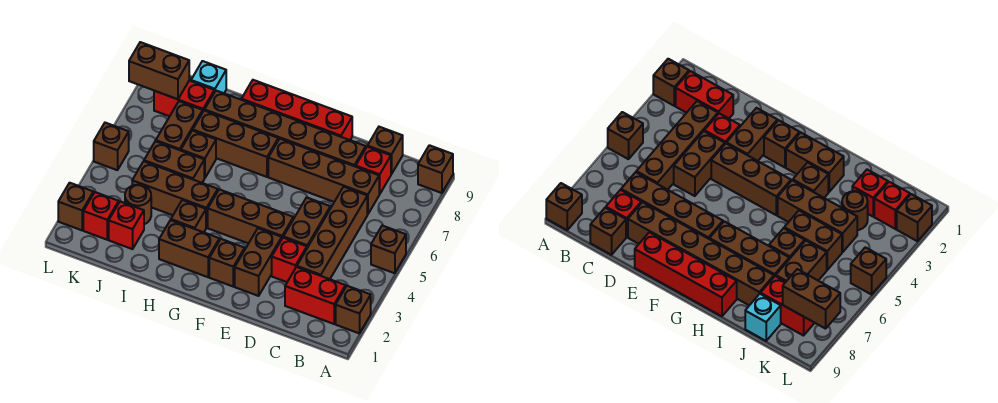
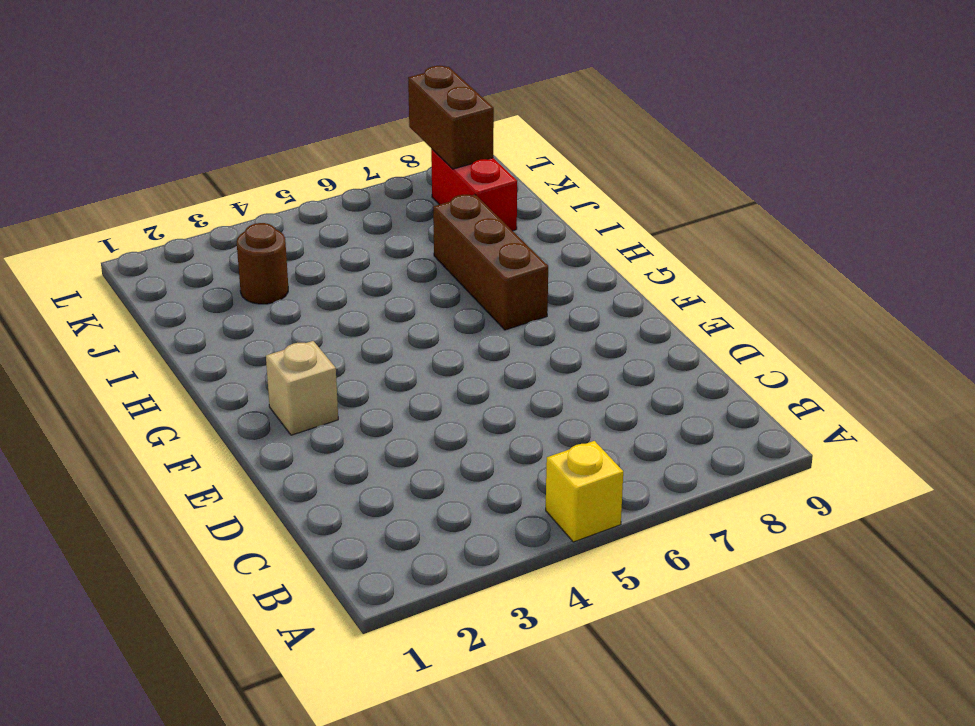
yellow brick A5 level 1 -> brown brick A5 level 1
tan brick F2 level 1 -> brown brick F2 level 1
none -> brown brick A2 level 1
none -> brown brick A9 level 1
none -> red brick B2:C2 level 1
none -> brown brick C3:C6 level 1

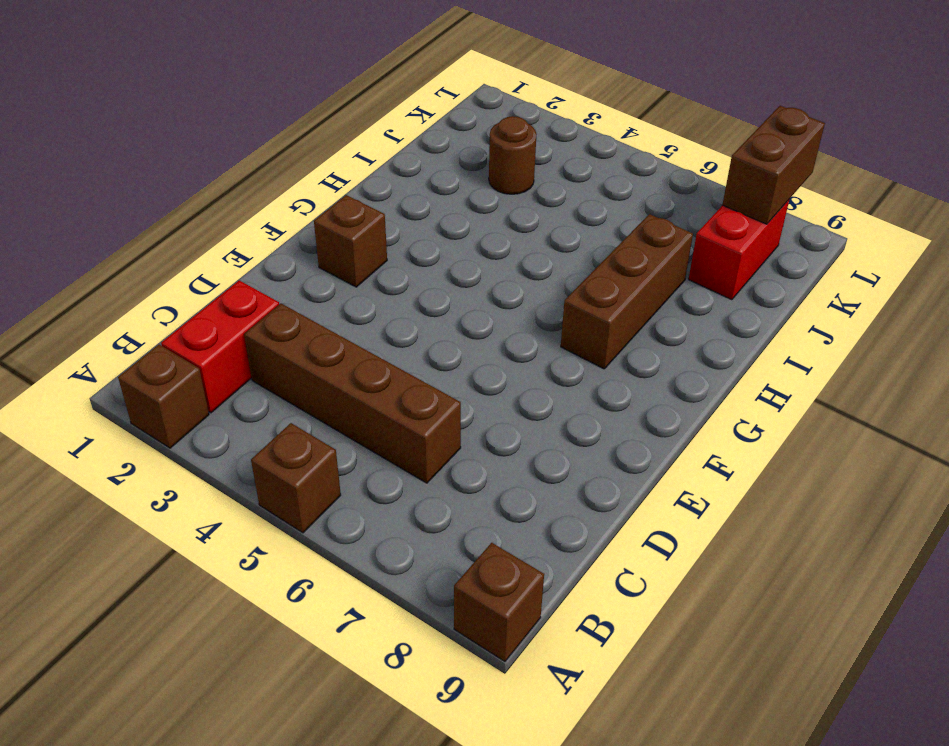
none -> brown brick C7:F7 level 1
none -> red brick C8 level 1
none -> brown brick C9 level 1
none -> red brick D3 level 1

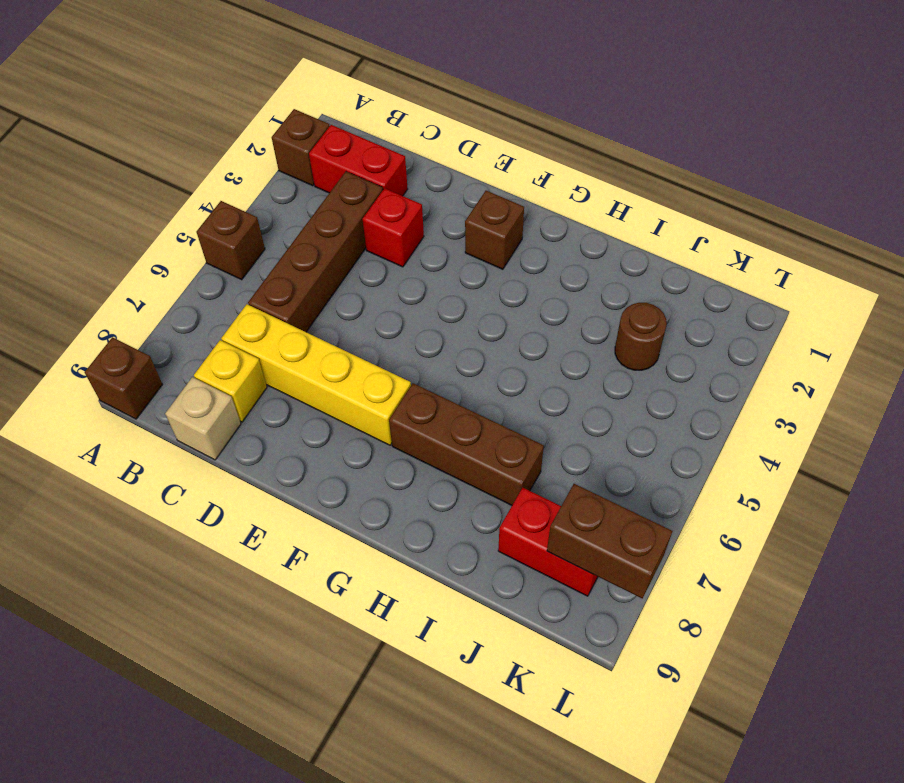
yellow brick C7:F7 level 1 -> brown brick C7:F7 level 1
yellow brick C8 level 1 -> red brick C8 level 1
tan brick C9 level 1 -> brown brick C9 level 1
none -> brown brick D4:D5 level 1
none -> brown brick D8:I8 level 1
none -> brown brick E2:E3 level 1
none -> brown brick E4:G4 level 1

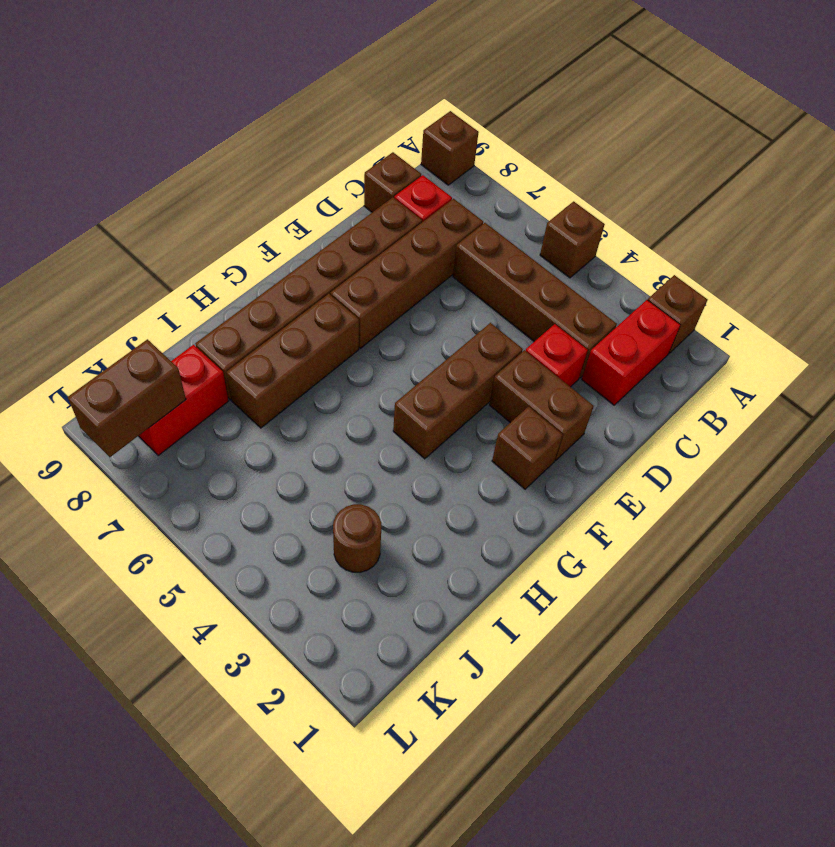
none -> brown brick D4:D5 level 1
none -> red brick E9:H9 level 1
none -> brown brick G2:H2 level 1
none -> brown brick H3 level 1

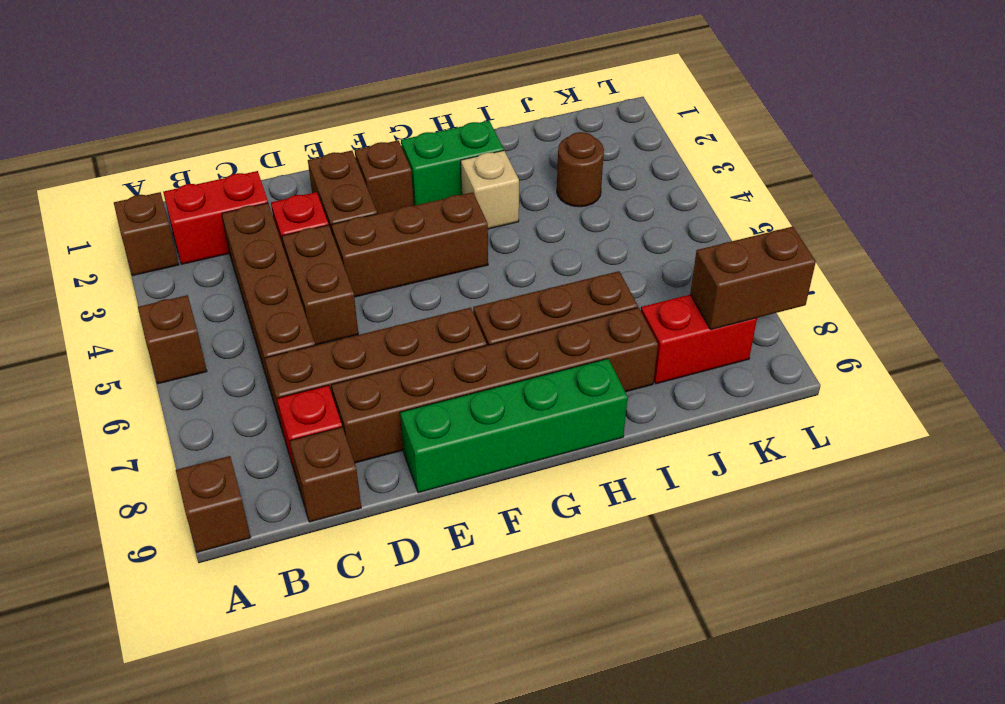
green brick E9:H9 level 1 -> red brick E9:H9 level 1
green brick G2:H2 level 1 -> brown brick G2:H2 level 1
tan brick H3 level 1 -> brown brick H3 level 1
none -> brown brick H4:J4 level 1
none -> brown brick I5:J5 level 1
none -> brown brick I6 level 1
none -> red brick J2 level 1

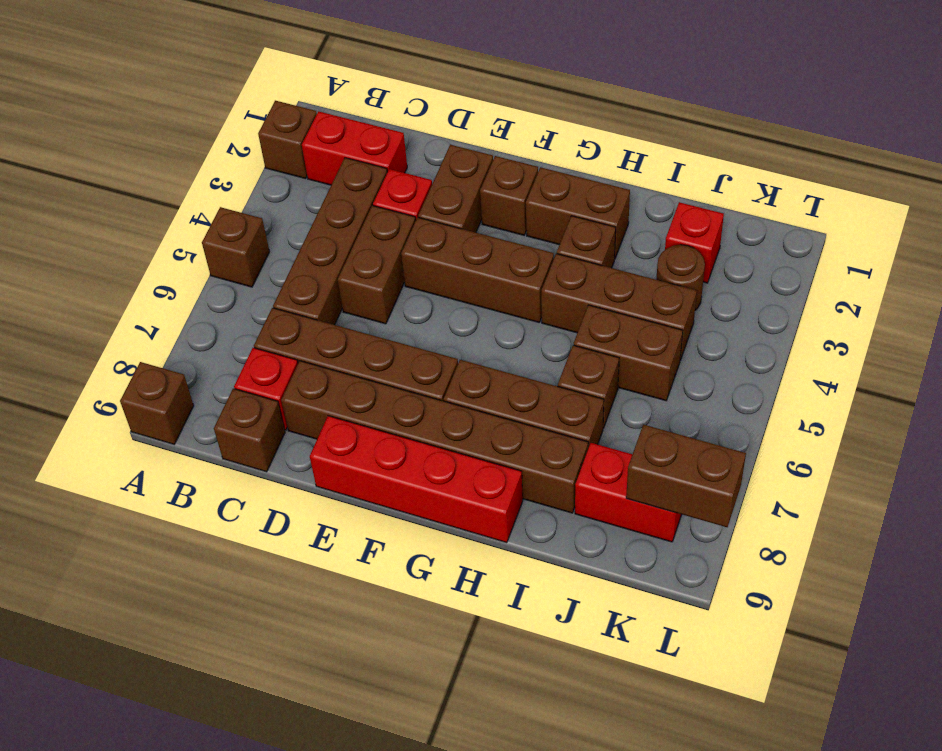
none -> brown brick J6:J7 level 1
none -> cyan brick J9 level 1
none -> red brick K2 level 1
none -> brown brick L2 level 1

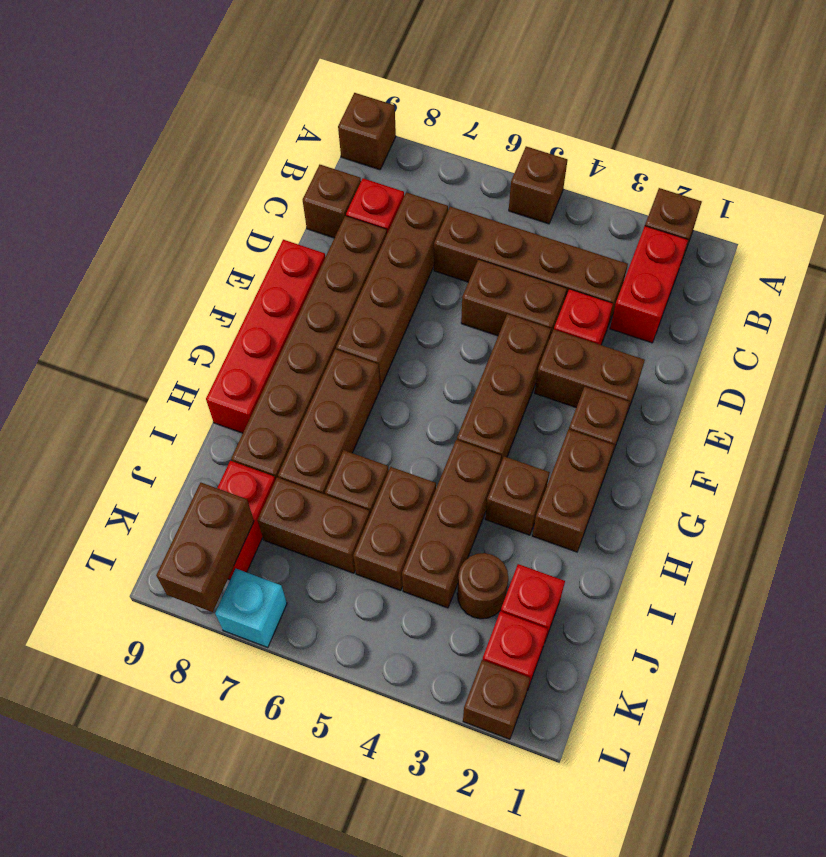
cyan brick L7 level 1 -> cyan brick J9 level 1
none -> brown brick L5 level 1

